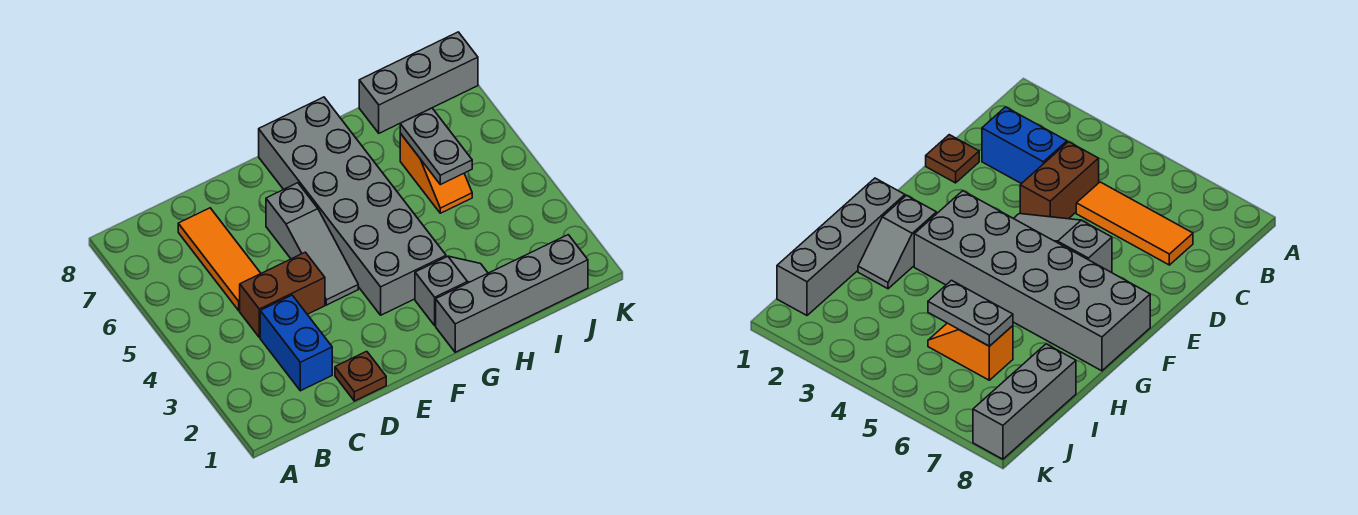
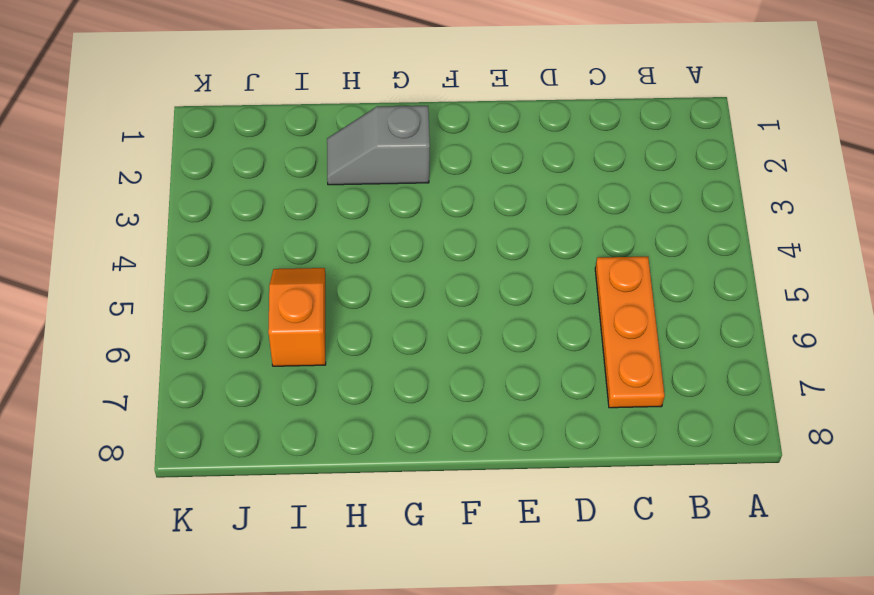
orange plate C5:C7 level 1 -> orange tile C5:C7 level 1
none -> blue brick C2:C3 level 1
none -> brown brick C4:D4 level 1

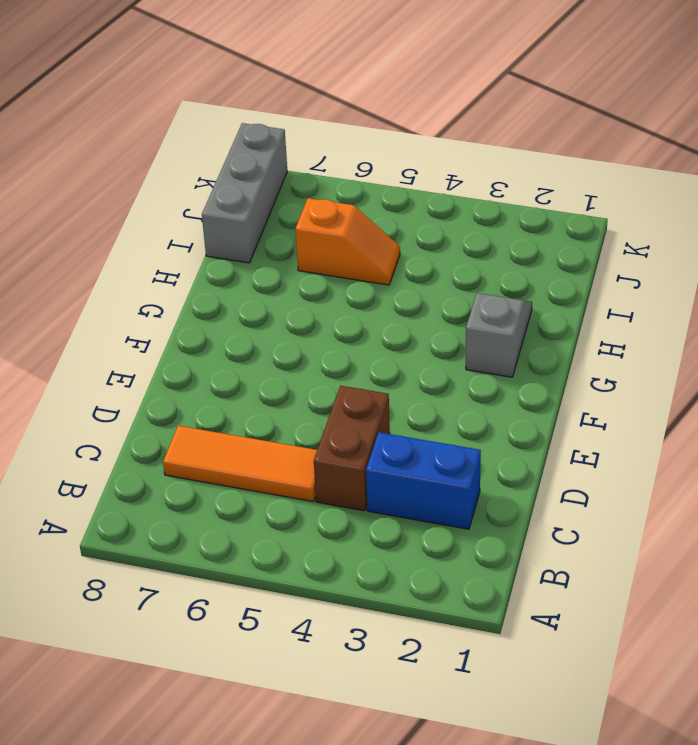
none -> brown plate D1 level 1
none -> grey slope E4:E6 level 1 top 6

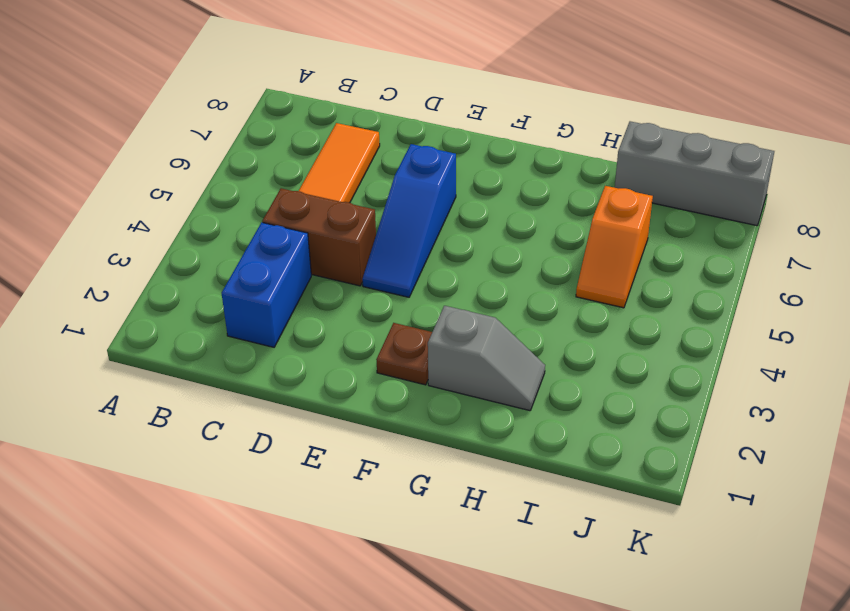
blue slope E4:E6 level 1 top 6 -> grey slope E4:E6 level 1 top 6
brown plate F2 level 1 -> brown plate D1 level 1
none -> grey brick F3:G8 level 1
none -> grey brick G1:J1 level 1

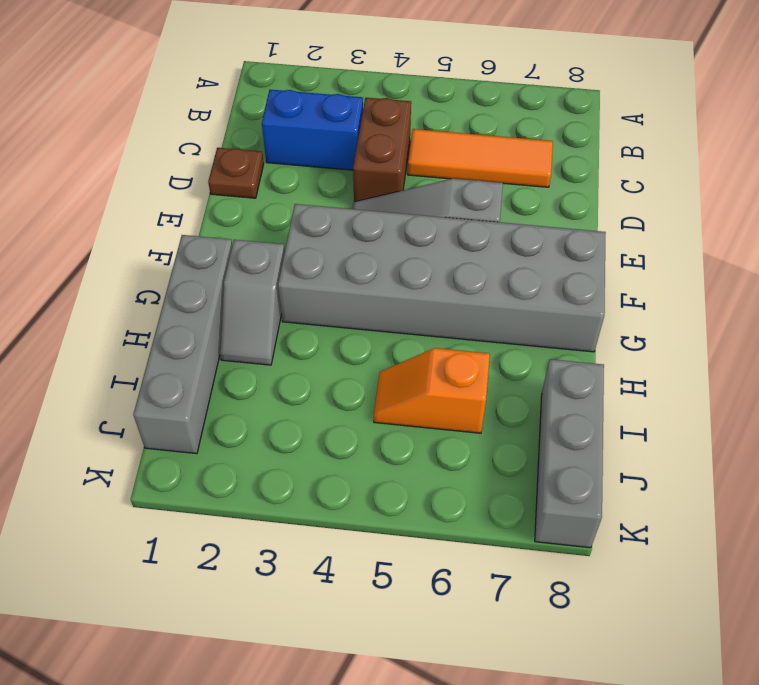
none -> grey plate I5:I6 level 2

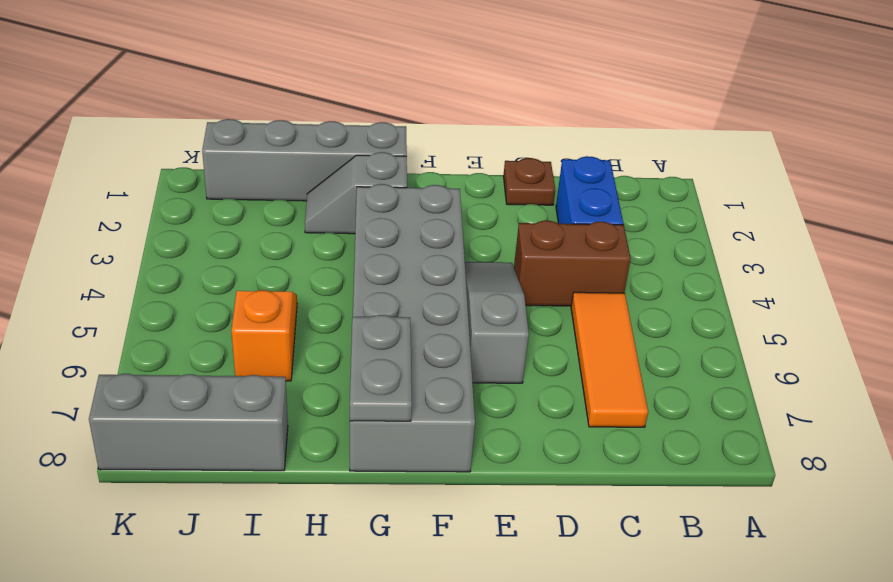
grey plate G7:G8 level 2 -> grey plate I5:I6 level 2

